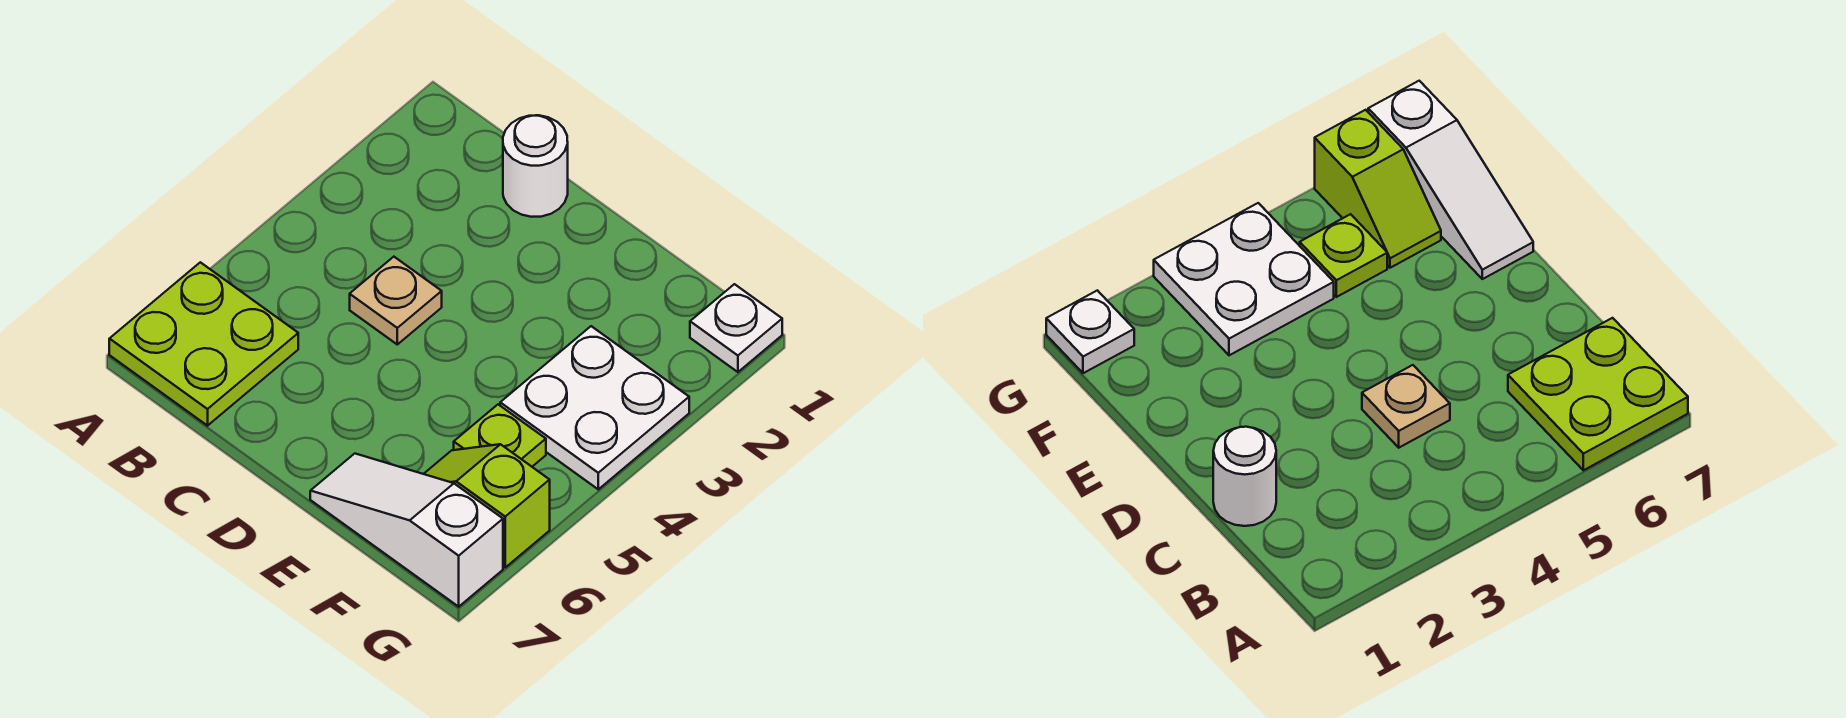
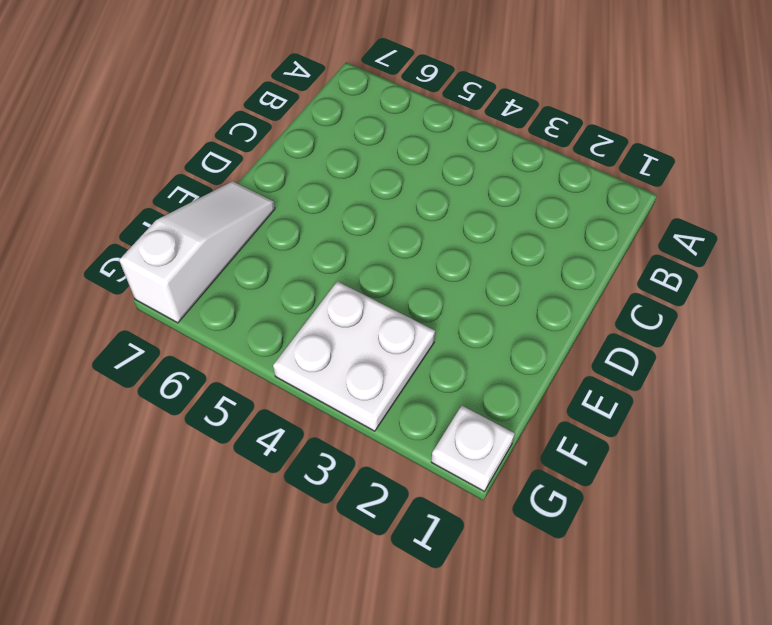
none -> lime plate A6:B7 level 1
none -> white round brick C1 level 1

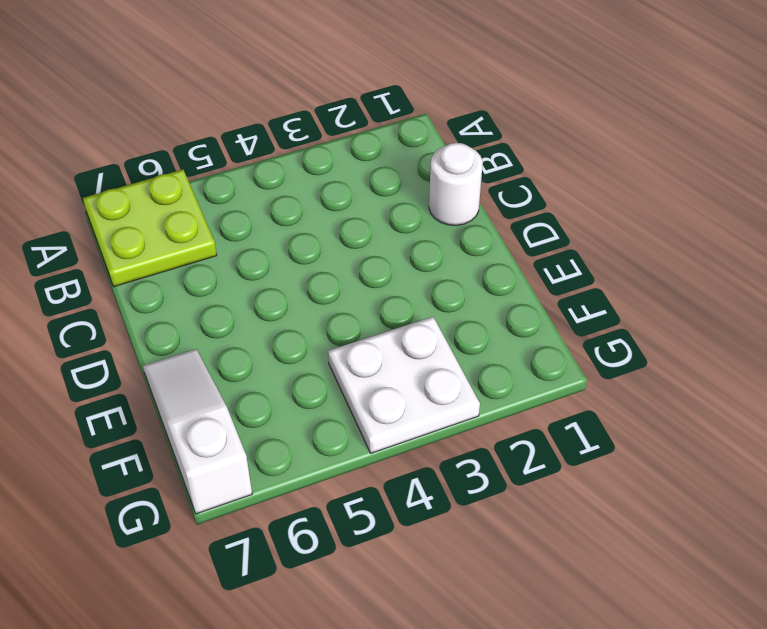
none -> tan plate C4 level 1
none -> lime plate F5 level 1

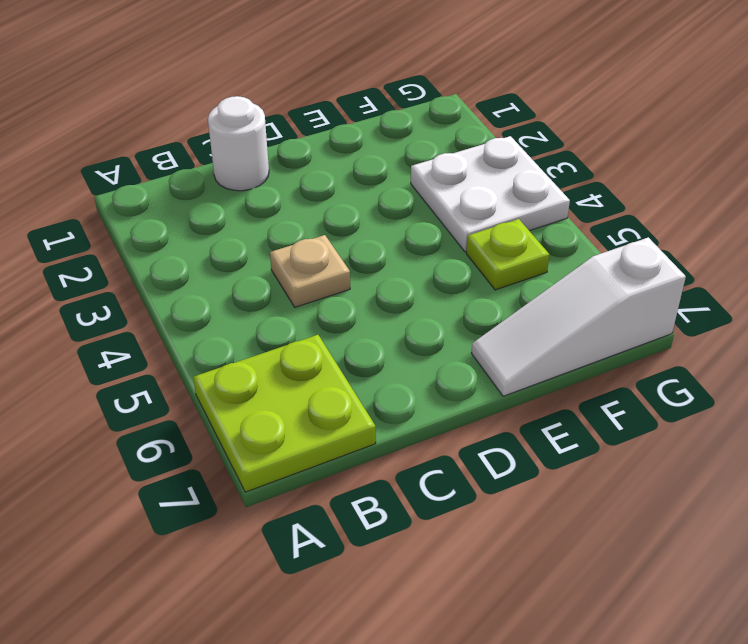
none -> lime slope F6:G6 level 1 top G
none -> white plate G1 level 1

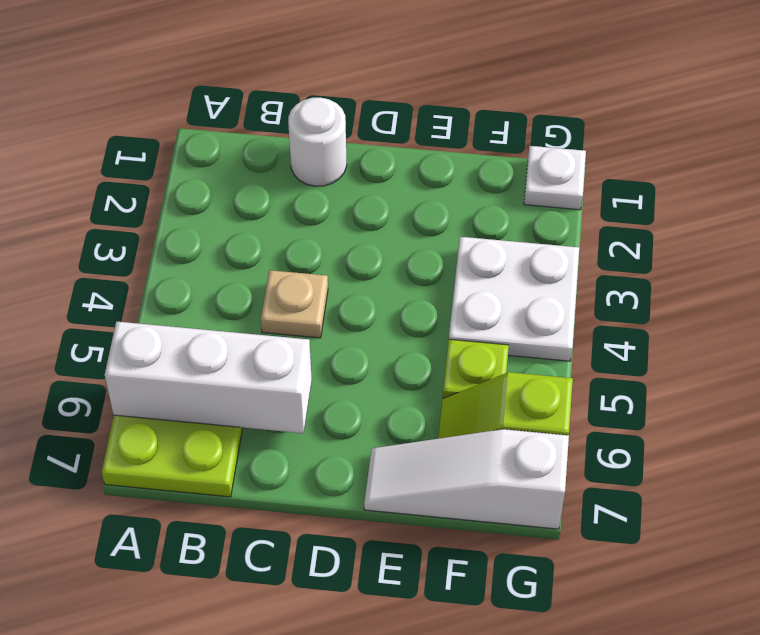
white brick A6:C6 level 2 -> none

